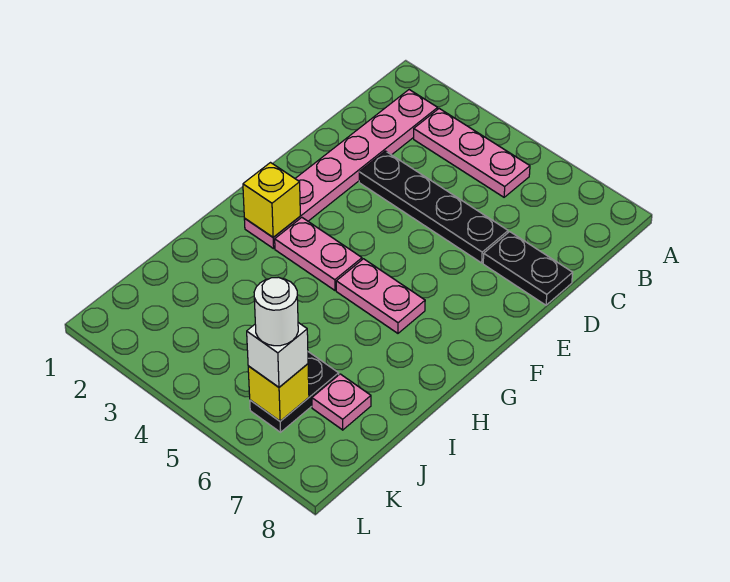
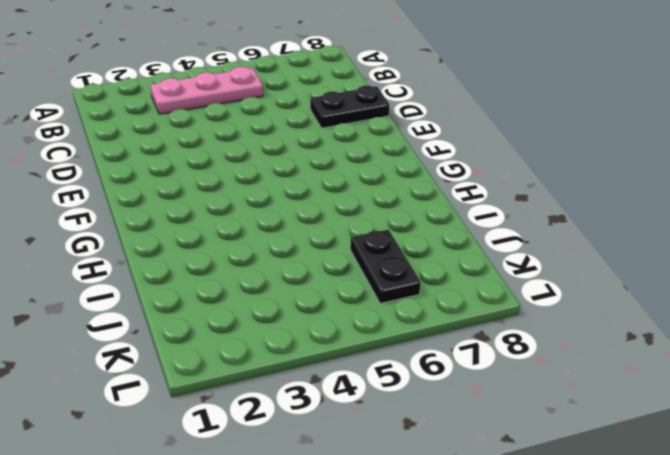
none -> pink plate B2:G2 level 1
none -> black plate D3:D6 level 1
none -> pink plate G3:G4 level 1

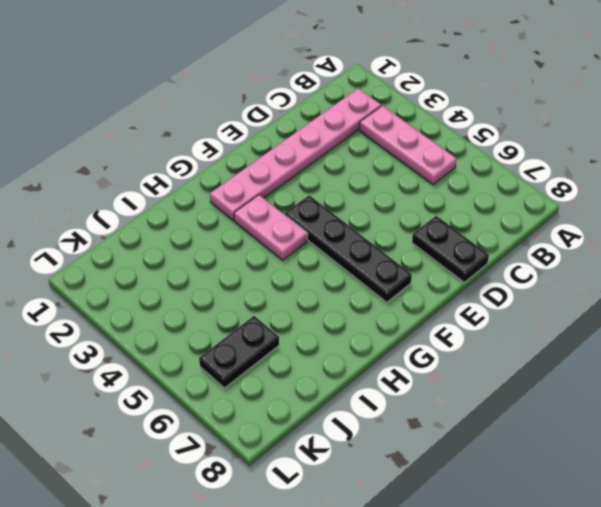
black plate F4:F7 level 1 -> black plate D3:D6 level 1
none -> pink plate G5:G6 level 1
none -> pink plate J7 level 1
none -> yellow brick G2 level 2

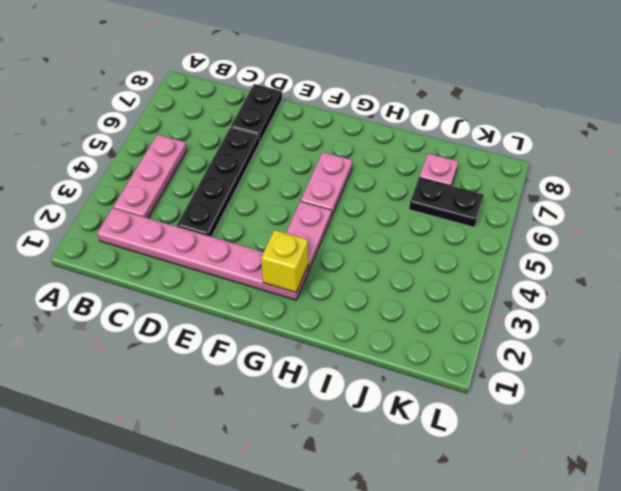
none -> yellow brick K6 level 2
none -> white brick K6 level 3
none -> white round brick K6 level 4

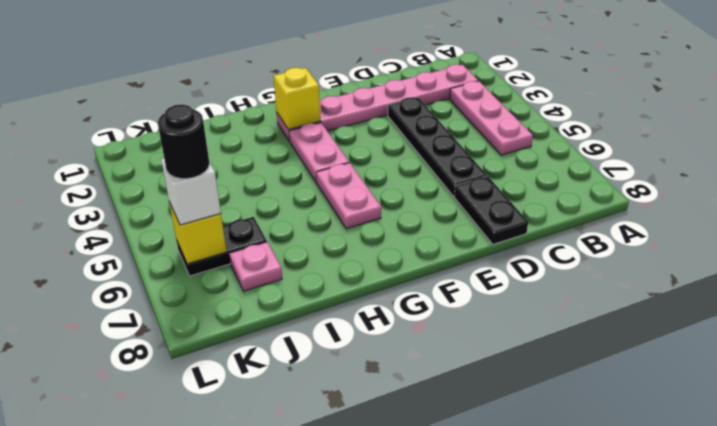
black round brick K6 level 4 -> white round brick K6 level 4

